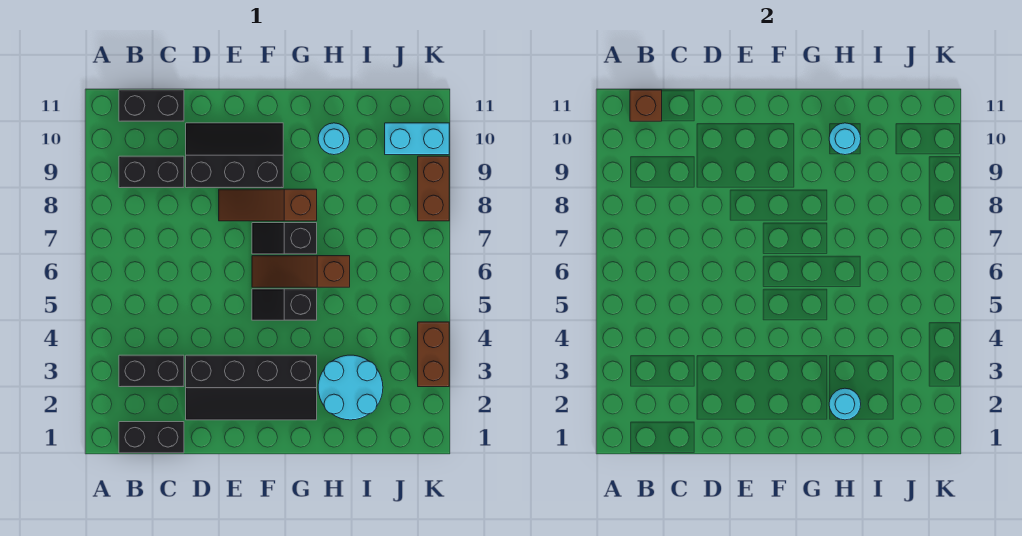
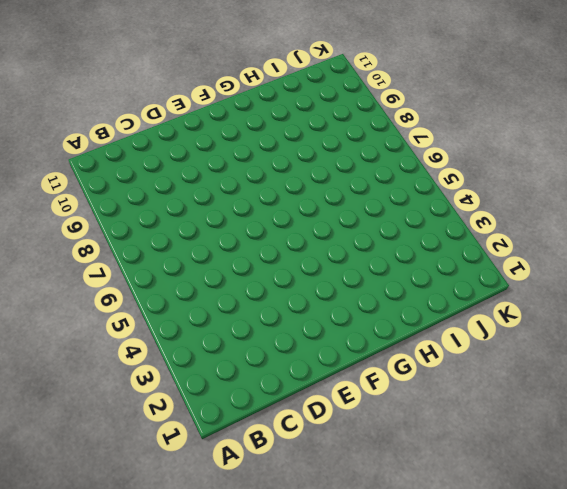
none -> black brick B1:C1 level 1
none -> black brick B3:C3 level 1
none -> black brick B9:C9 level 1

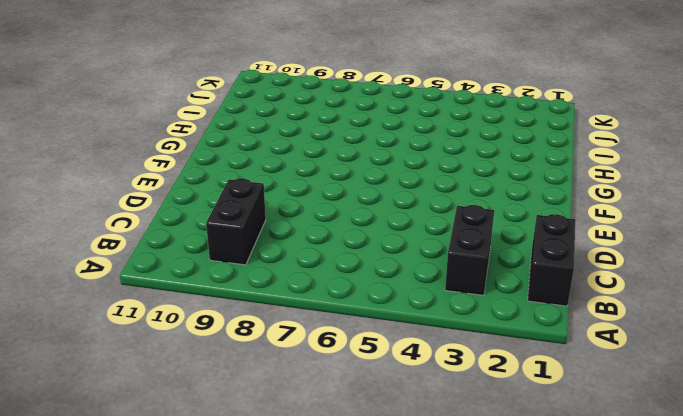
none -> black brick B11:C11 level 1
none -> black slope D2:G3 level 1 top 3
none -> black slope D9:F10 level 1 top 9

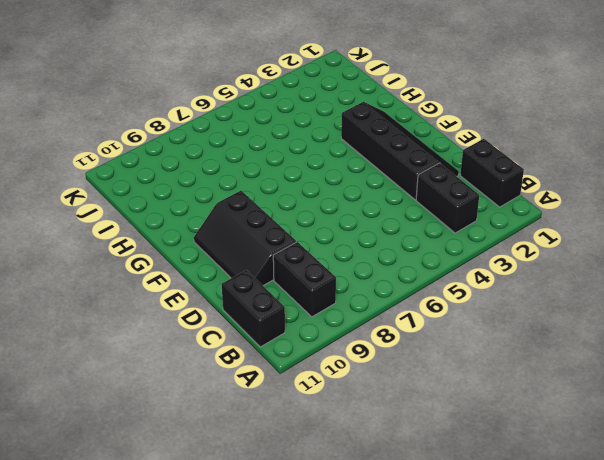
none -> brown slope E8:G8 level 1 top G
none -> black slope F5:G5 level 1 top G
none -> brown slope F6:H6 level 1 top H

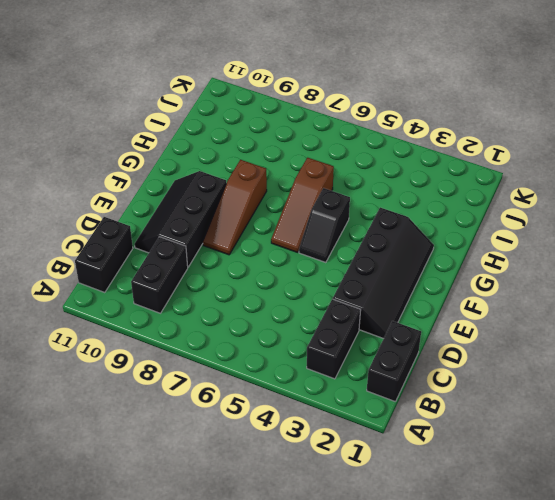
none -> black slope F7:G7 level 1 top G
none -> cyan round brick H2:I3 level 1
none -> cyan round brick H10 level 1

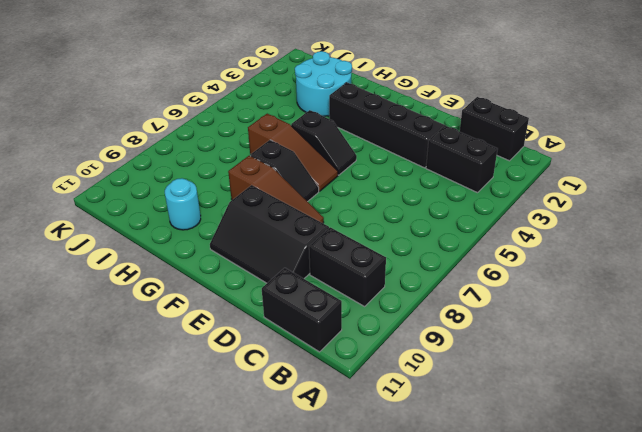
none -> cyan brick J10:K10 level 1
none -> brown brick K3:K4 level 1
none -> brown brick K8:K9 level 1

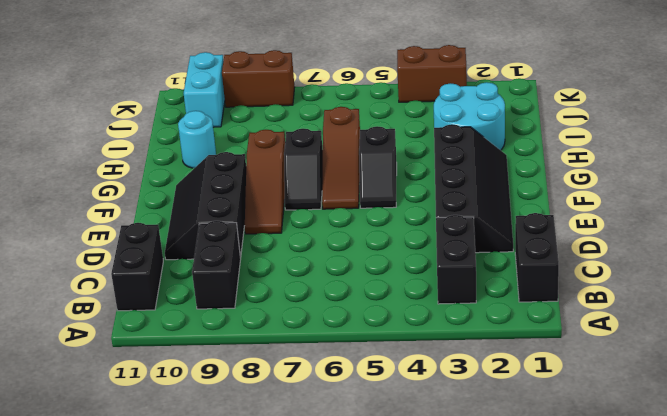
none -> brown brick B11 level 2
none -> cyan round brick H2 level 2
none -> cyan round brick H10 level 2

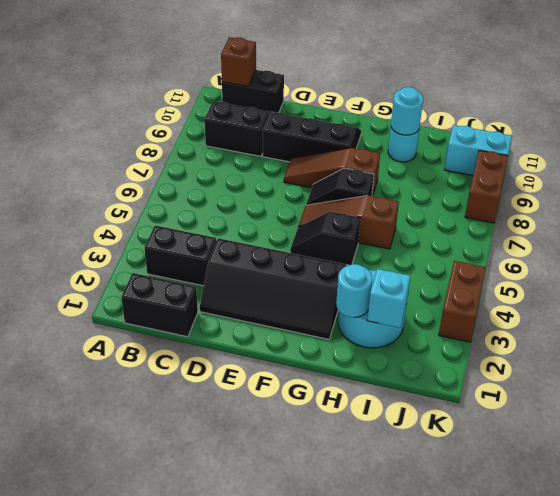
cyan brick I2 level 2 -> none

